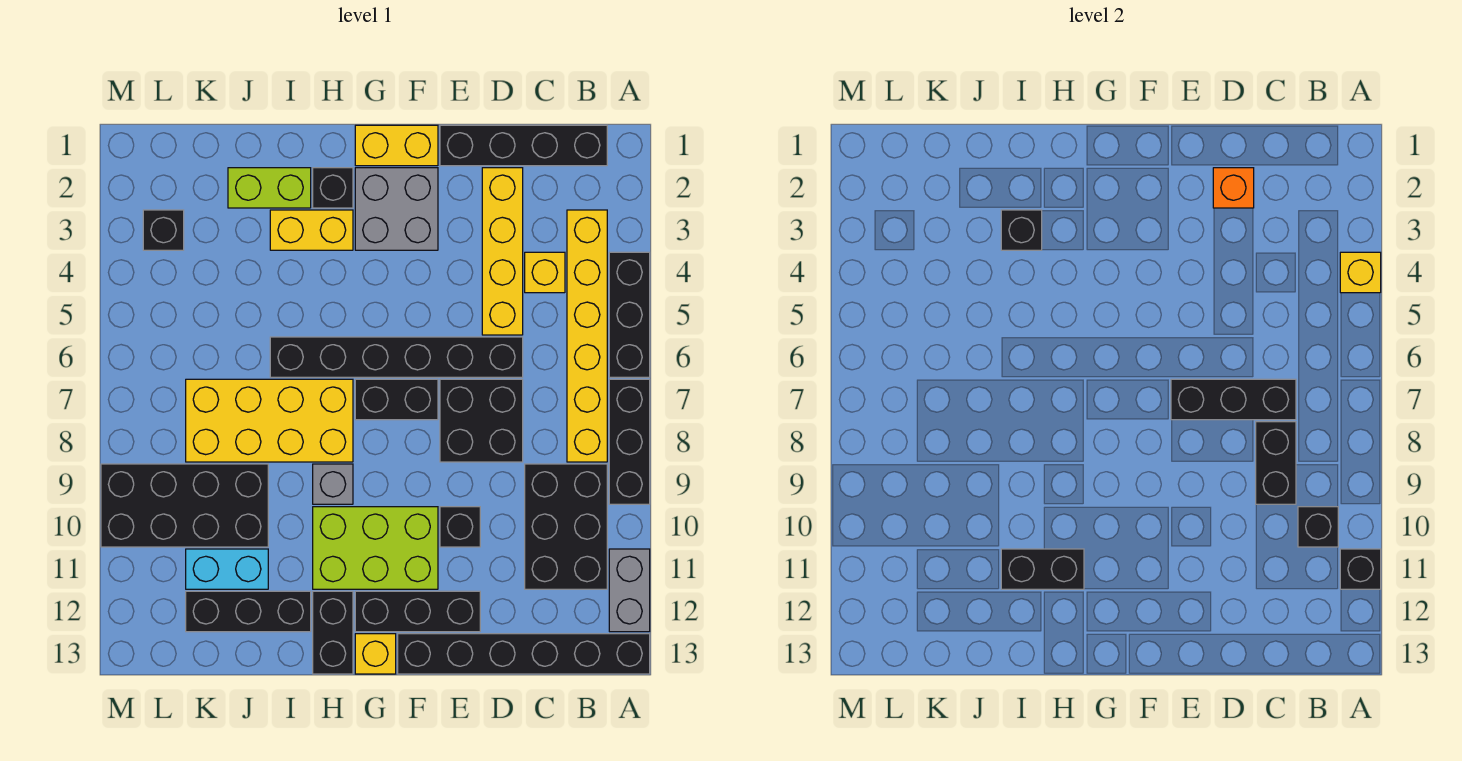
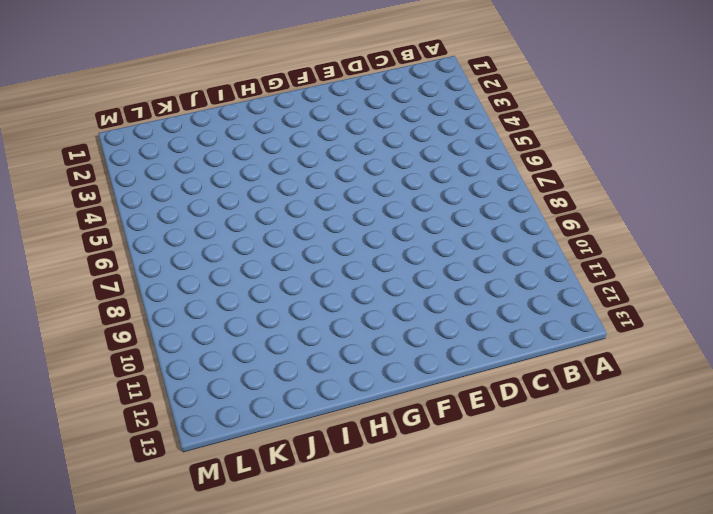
none -> black brick A4:A6 level 1
none -> black brick A7:A9 level 1
none -> grey brick A11:A12 level 1
none -> black brick A13:F13 level 1

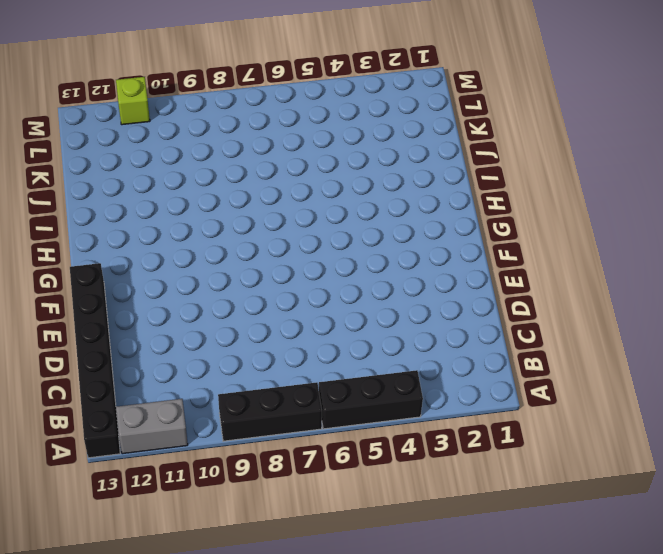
lime brick M11 level 1 -> none
none -> black brick B1:E1 level 1
none -> yellow brick B3:B8 level 1
none -> black brick B9:C11 level 1
none -> yellow brick C4 level 1

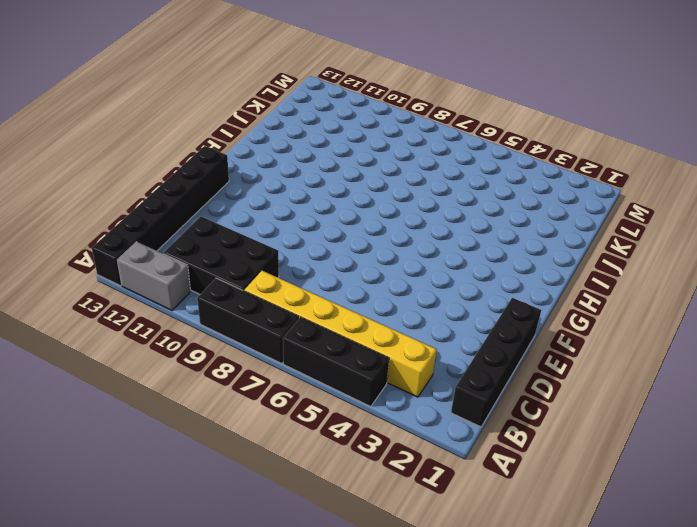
none -> yellow brick C4 level 1
none -> yellow brick D2:D5 level 1
none -> black brick D6:I6 level 1
none -> black brick D7:E8 level 1

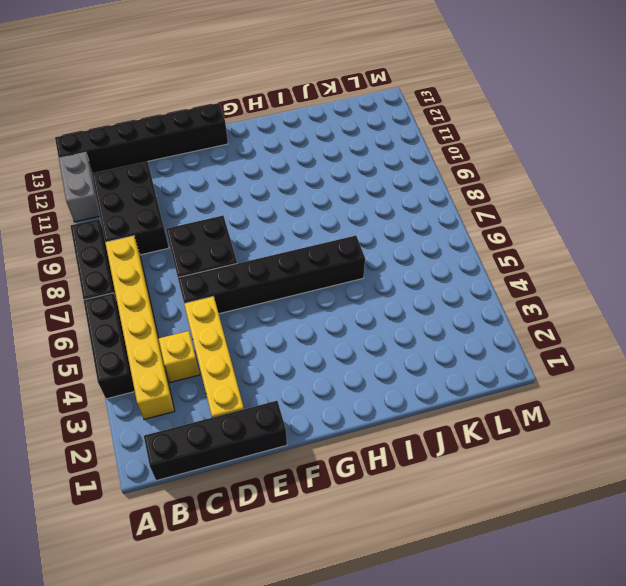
none -> black brick E10 level 1
none -> black brick E12:G12 level 1
none -> yellow brick F1:G1 level 1
none -> grey brick F2:G3 level 1

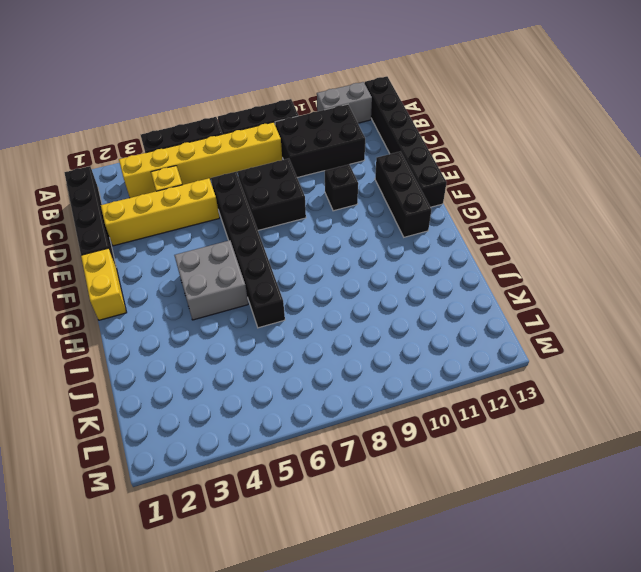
grey brick G4:H5 level 1 -> grey brick F2:G3 level 1
none -> black brick F7:G7 level 1
none -> lime brick F10:H11 level 1
none -> yellow brick G13 level 1
none -> black brick H2 level 1

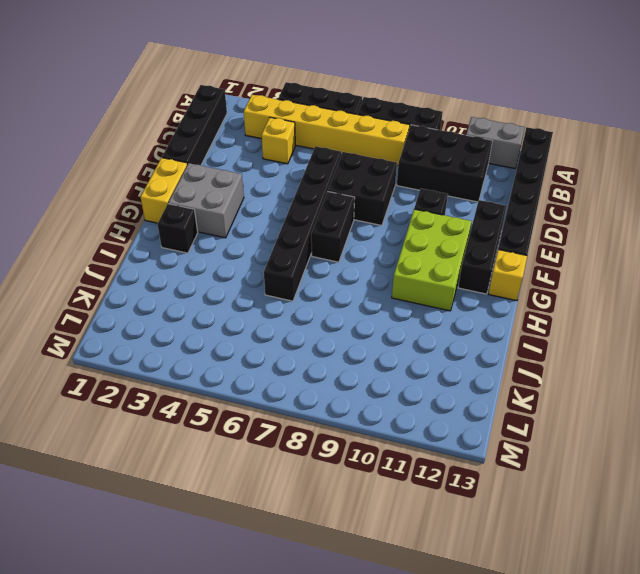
none -> yellow brick D2:D5 level 1
none -> yellow brick H3:I3 level 1
none -> yellow brick H7:K8 level 1
none -> grey brick H9 level 1

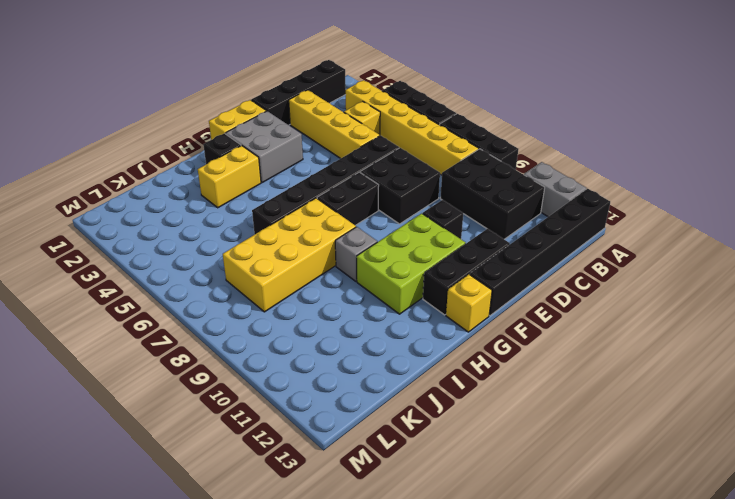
none -> black brick H12:H13 level 1
none -> lime brick I2:J2 level 1
none -> black brick I12:K12 level 1
none -> black brick J9:M10 level 1

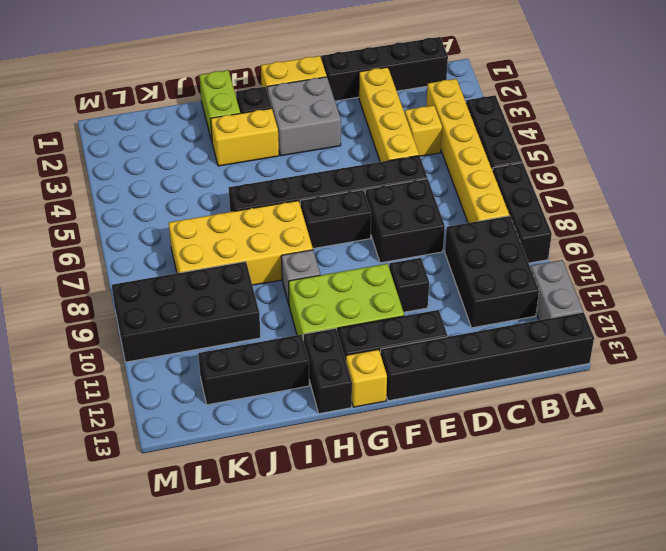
lime brick I1:I2 level 1 -> lime brick I2:J2 level 1
none -> cyan brick J11:K11 level 1
none -> black brick L3 level 1
none -> yellow brick A4 level 2
none -> black brick A11 level 2

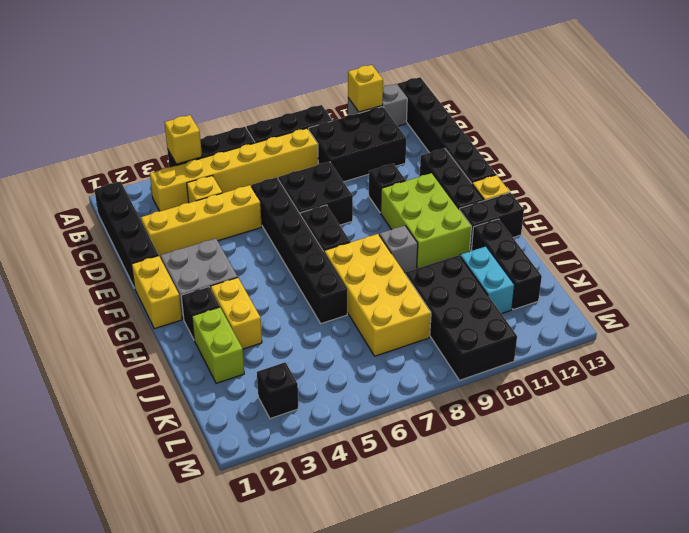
yellow brick A11 level 2 -> black brick A11 level 2
none -> black brick B10 level 2
none -> black brick C7:E7 level 2
none -> black brick C8:C9 level 2
none -> orange brick D2 level 2

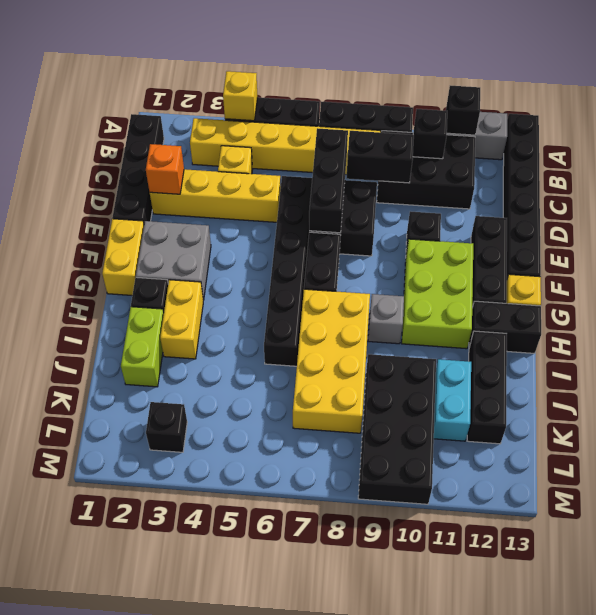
none -> black brick H11:I11 level 2
none -> black brick I3 level 2

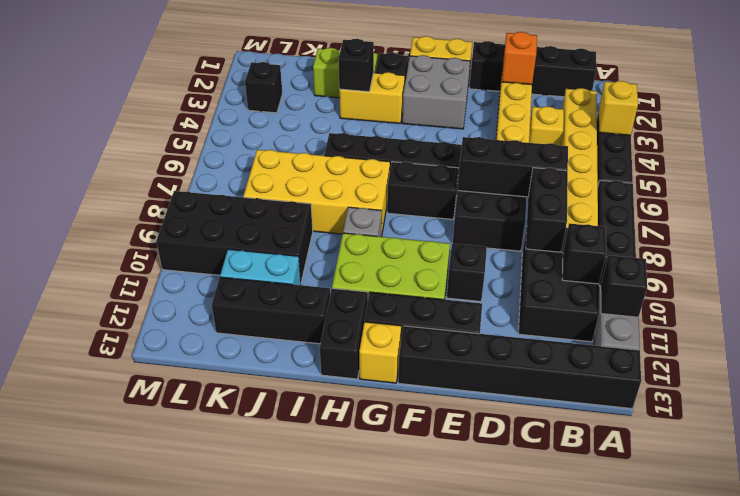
none -> black brick H11:I11 level 2

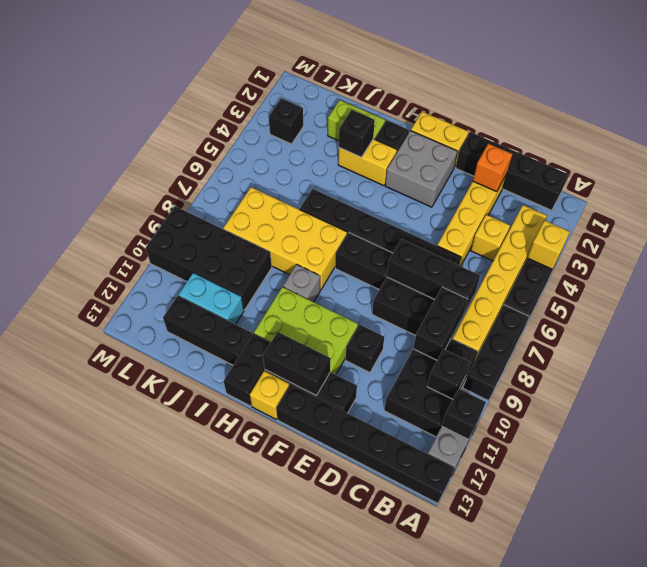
black brick F12:G12 level 2 -> black brick H11:I11 level 2

